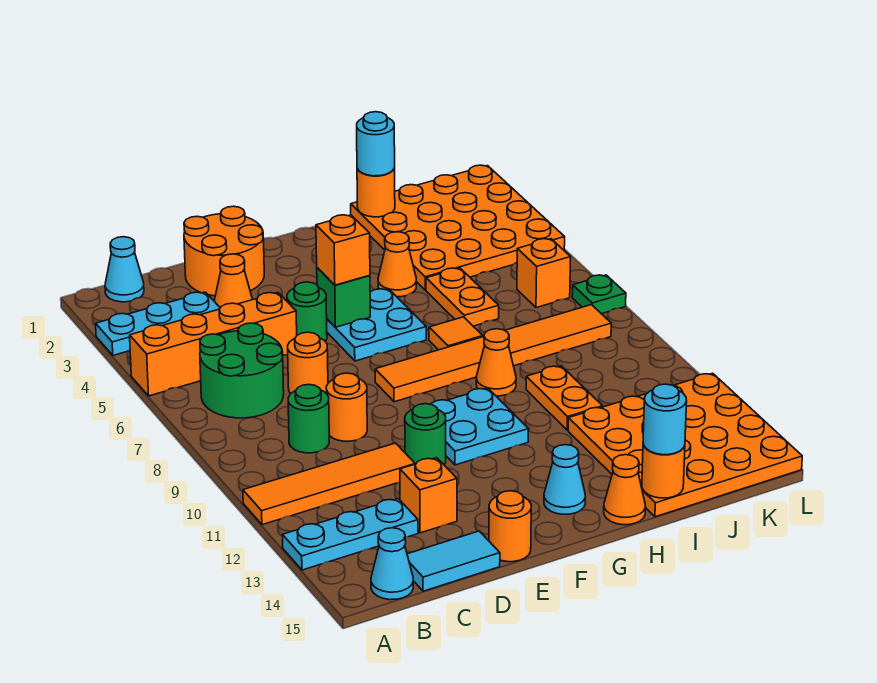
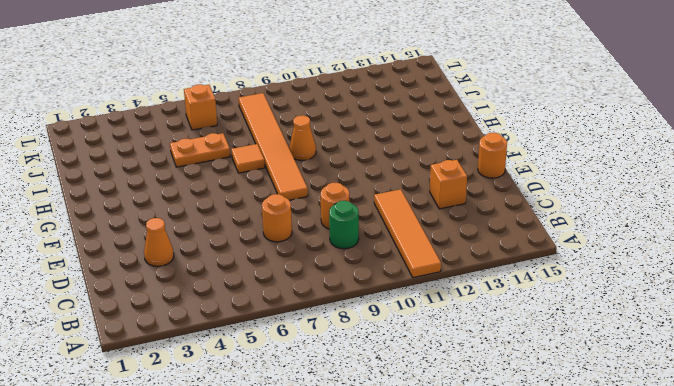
none -> cyan plate A3:C3 level 1
none -> orange brick A5:D5 level 1
none -> cyan plate A13:C13 level 1
none -> cyan cone B1 level 1

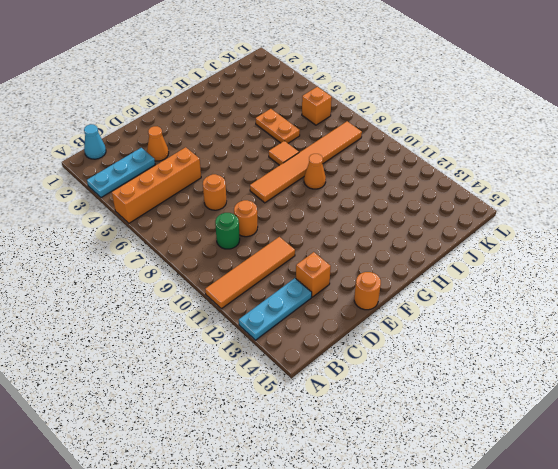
none -> green round brick B6:C7 level 1
none -> cyan cone B15 level 1
none -> cyan tile C15:D15 level 1
none -> orange round brick D1:E2 level 1

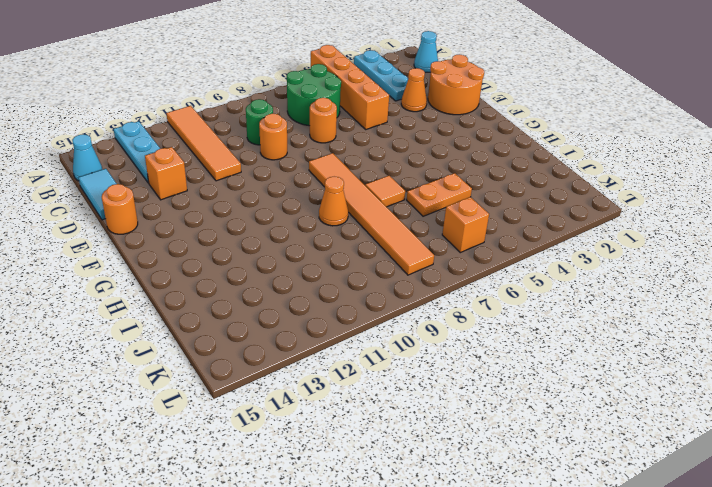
none -> green round brick E5 level 1
none -> green round brick E11 level 1
none -> cyan plate F5:G6 level 1
none -> cyan plate F10:G11 level 1

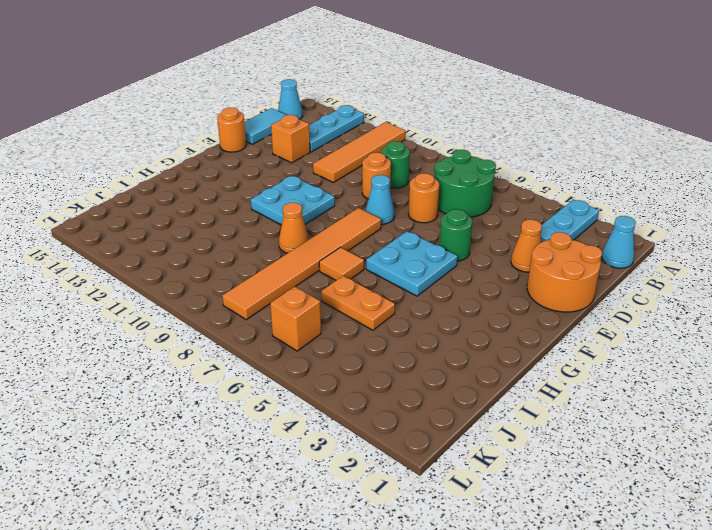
cyan cone E8 level 1 -> cyan cone G14 level 1
none -> orange brick A5:D5 level 1
none -> green round brick E11 level 1
none -> orange cone H4 level 1
none -> orange cone H15 level 1

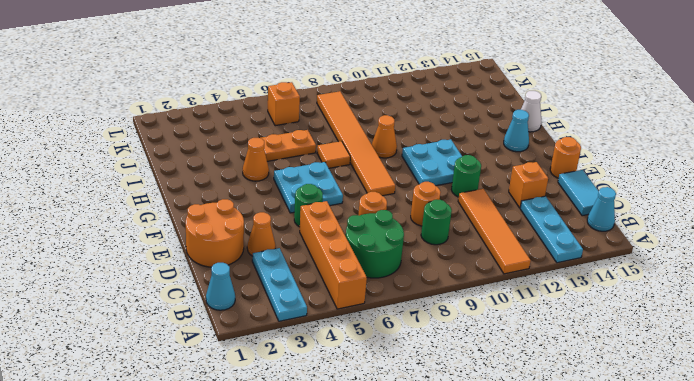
white cone H15 level 1 -> orange cone H15 level 1
none -> orange plate I1:L4 level 1
none -> orange plate I10:I11 level 1
none -> orange plate I12:L15 level 1
none -> green plate L7 level 1

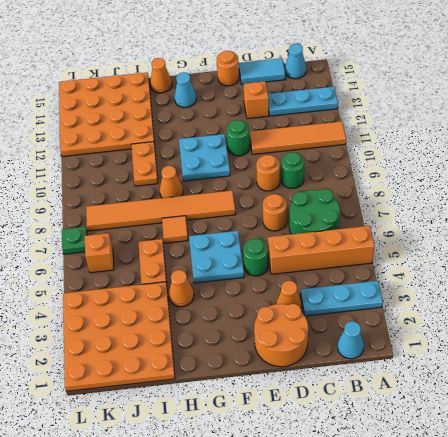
none -> green brick F5 level 2
none -> orange round brick I1 level 2
none -> orange round brick I15 level 2
none -> orange brick F5 level 3

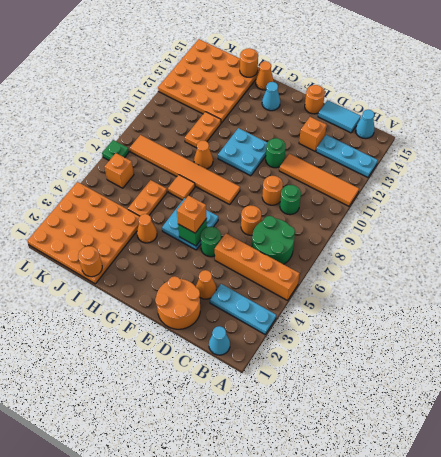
none -> cyan round brick I1 level 3
none -> cyan round brick I15 level 3

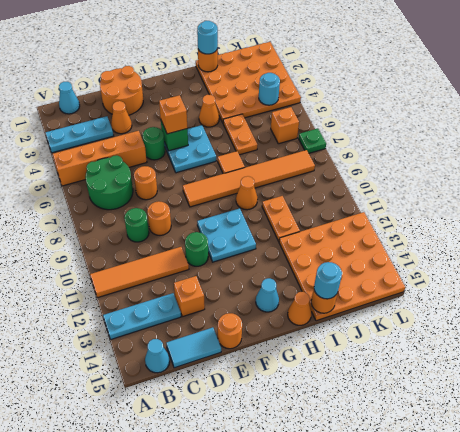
cyan round brick K4 level 2 -> none

